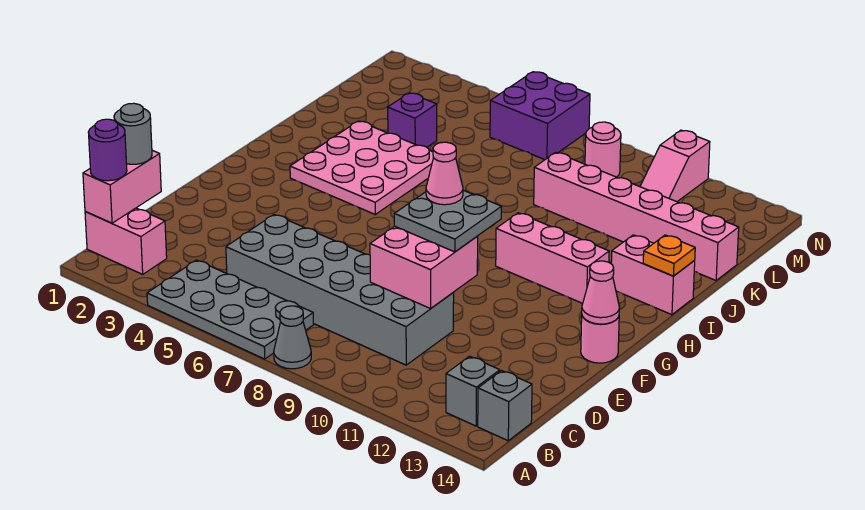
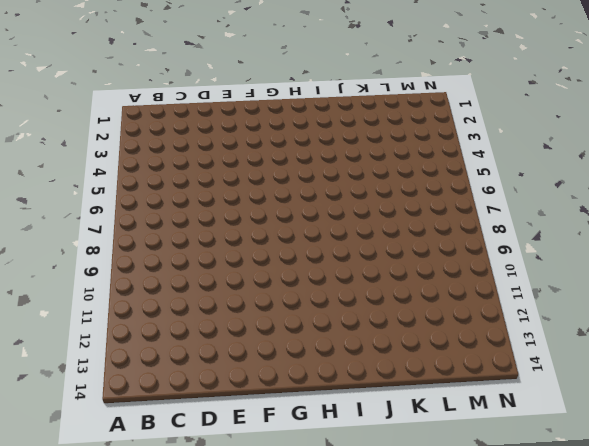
none -> grey plate A4:B7 level 1
none -> grey cone A8 level 1
none -> pink brick B1:B2 level 1

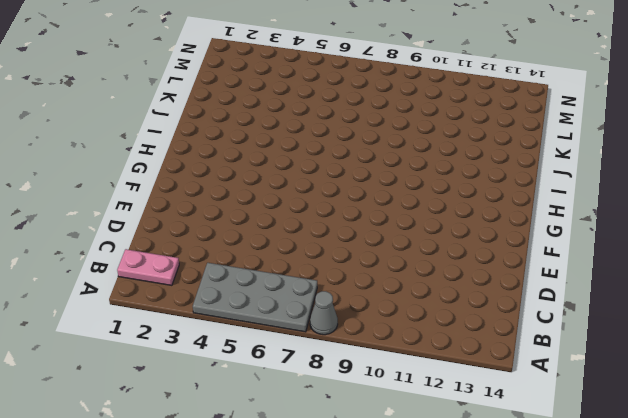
pink plate B1:B2 level 1 -> pink brick B1:B2 level 1
none -> grey brick B13 level 1
none -> grey brick B14 level 1
none -> grey brick C5:D10 level 1

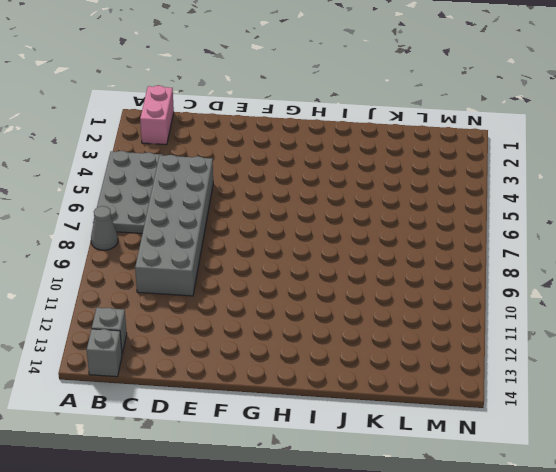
none -> pink round brick F14 level 1
none -> pink plate H3:J5 level 1
none -> pink brick H10:H12 level 1

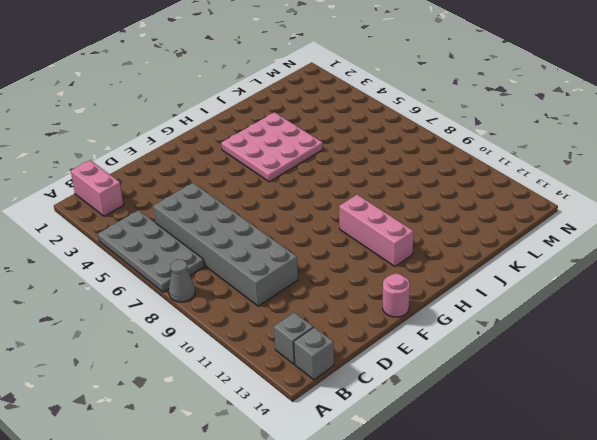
none -> pink brick I13:I14 level 1
none -> purple brick K4 level 1
none -> pink brick K9:K14 level 1

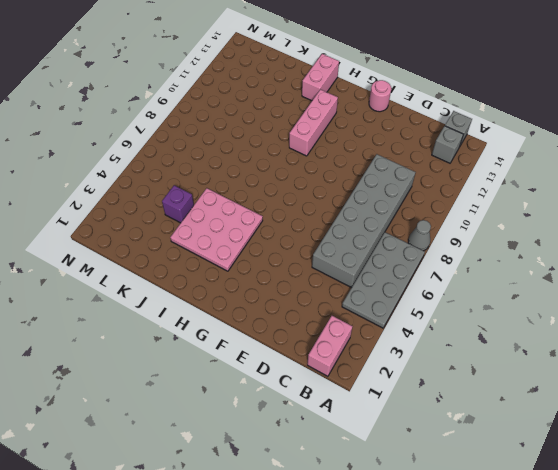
none -> pink brick K9:K14 level 1
none -> purple brick M6:N7 level 1
none -> pink round brick M9 level 1

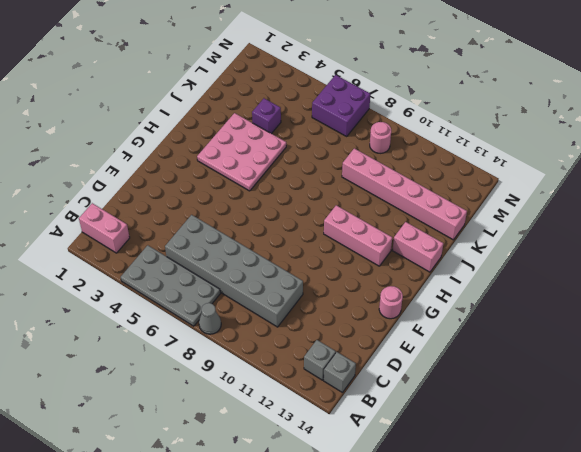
none -> pink slope M11:N11 level 1 top N
none -> pink brick B1:C1 level 2
none -> pink brick D9:E10 level 2

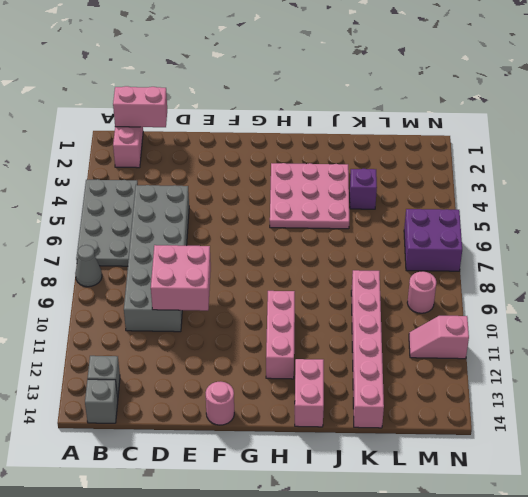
none -> pink cone F14 level 2
none -> orange plate I14 level 2
none -> purple round brick B1 level 3

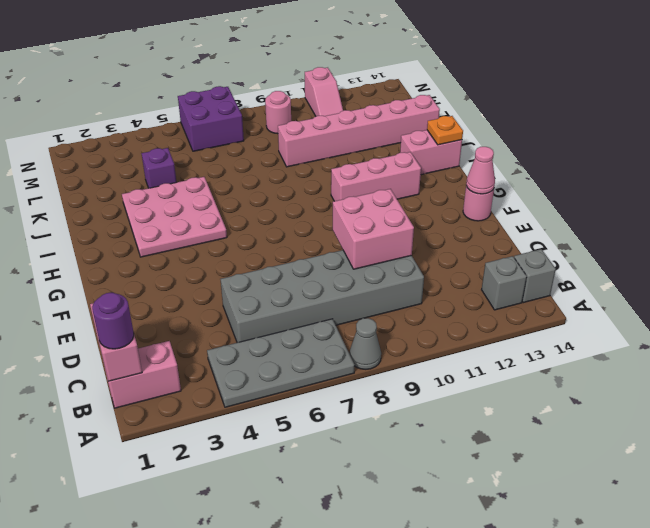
none -> grey round brick C1 level 3
none -> grey plate E9:F10 level 3
none -> pink cone F9 level 4

